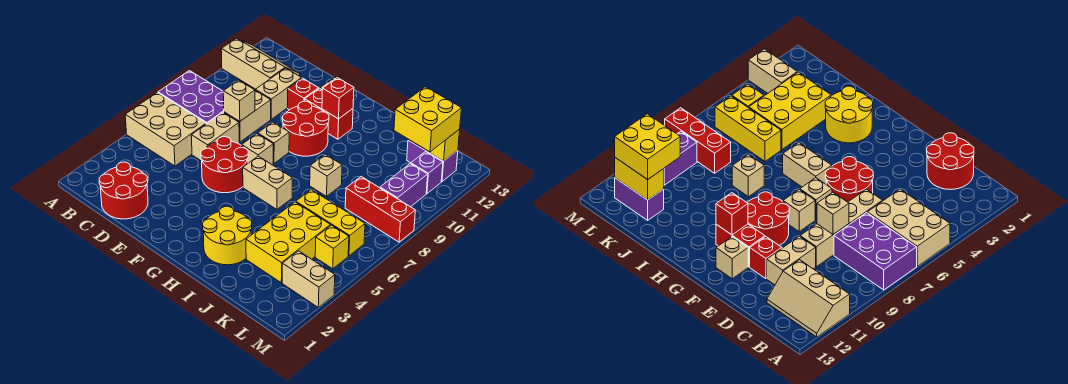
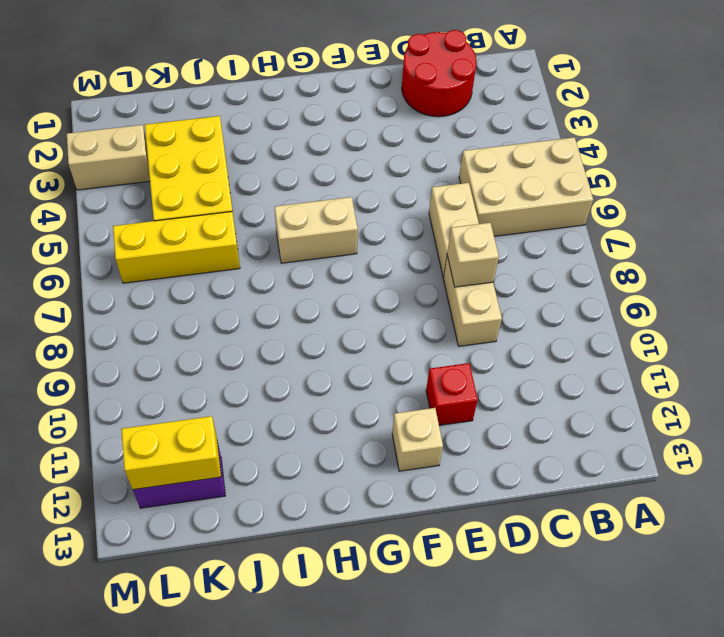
none -> purple brick A7:C8 level 1
none -> tan slope A11:C12 level 1 top 11
none -> tan brick D10:D11 level 1

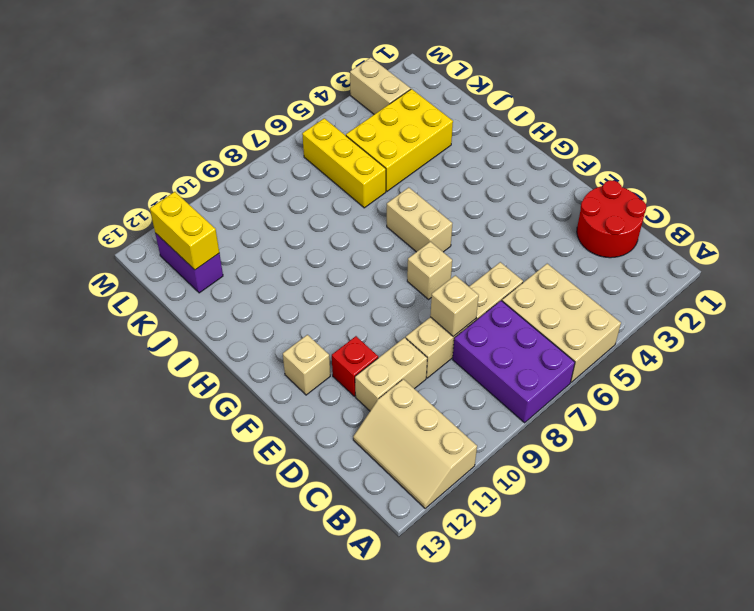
none -> red round brick E5:F6 level 1
none -> tan brick F8 level 1
none -> red round brick F9:G10 level 1

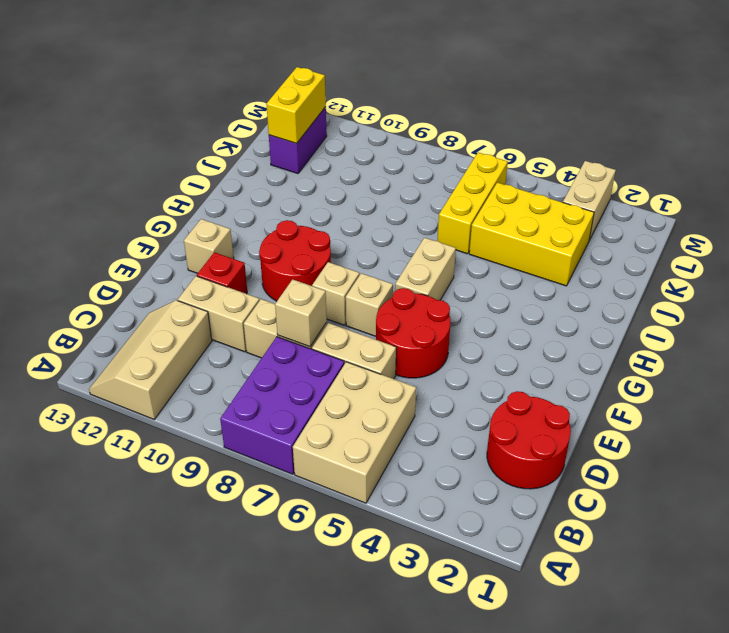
none -> red brick F11:G11 level 1
none -> yellow round brick H2:I3 level 1
none -> tan brick I8 level 1

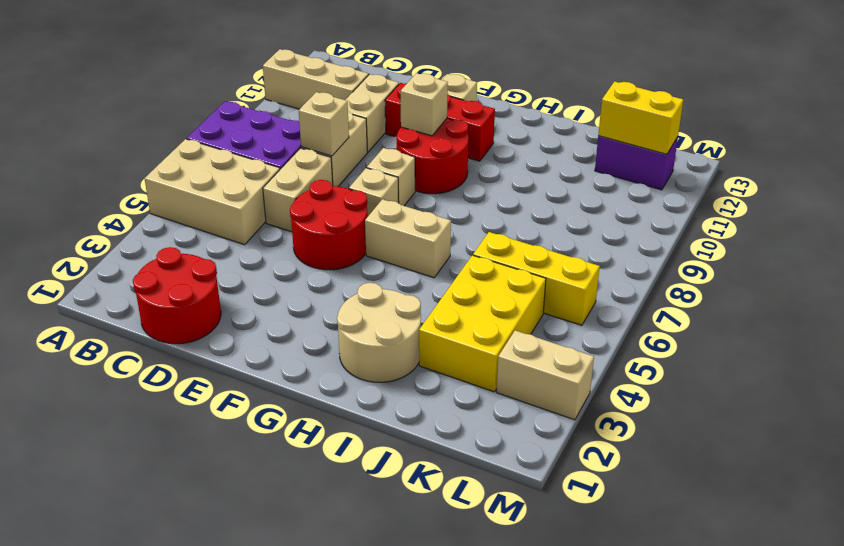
tan brick F10 level 2 -> tan brick I8 level 1
tan round brick H2:I3 level 1 -> yellow round brick H2:I3 level 1
none -> red brick K8:M8 level 1
none -> yellow brick L5 level 1
none -> purple brick L9:L10 level 1

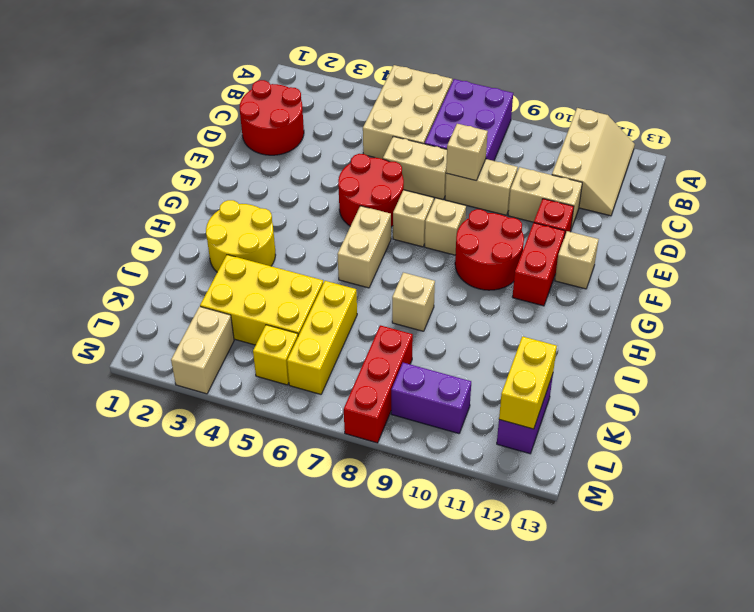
none -> purple brick L11 level 1
none -> red brick G11 level 2
none -> yellow brick K11:L12 level 3

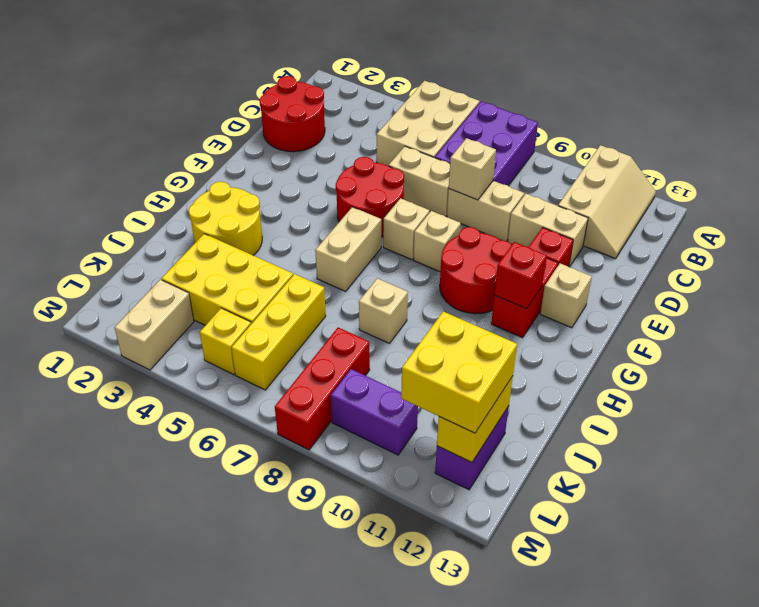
none -> purple brick L11 level 1

